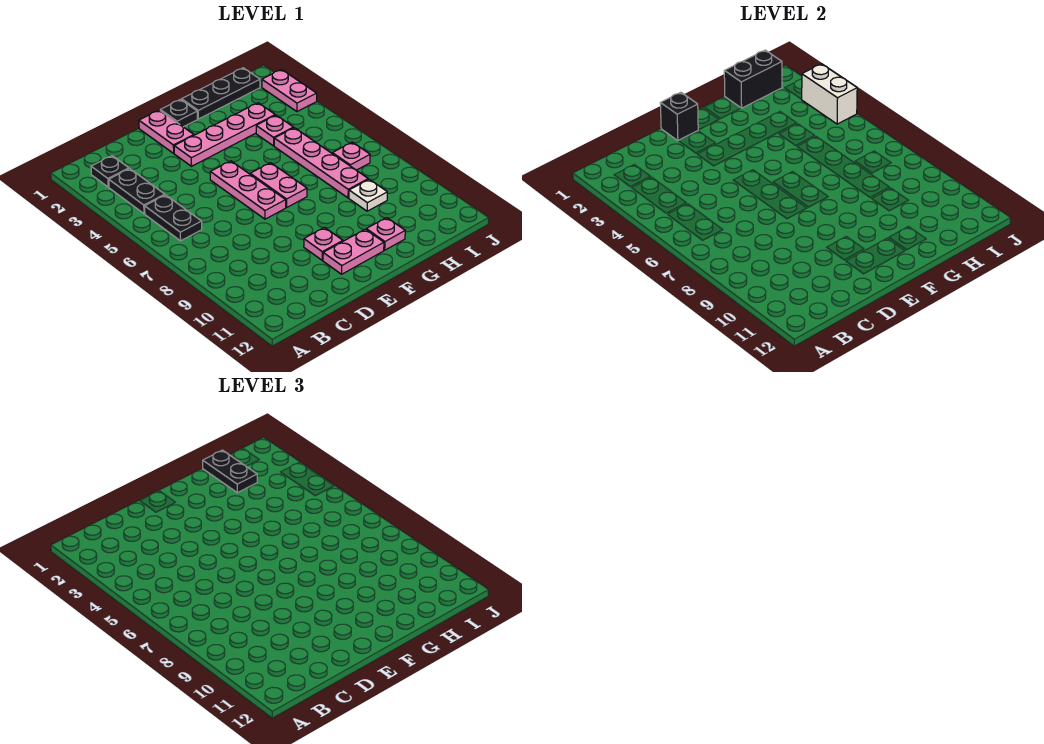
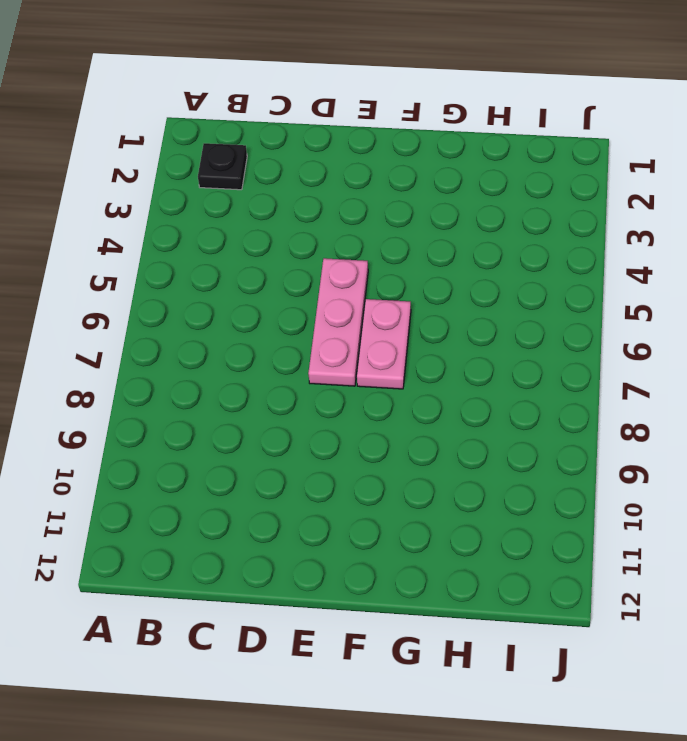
none -> black plate B3:B4 level 1
none -> black plate B5:B6 level 1
none -> pink plate E1:E2 level 1

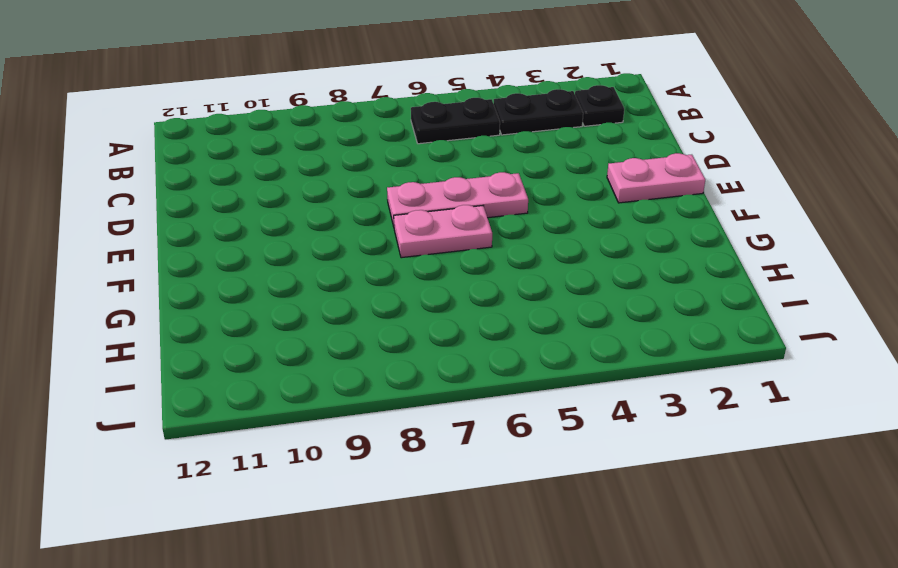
none -> pink plate E3:H3 level 1
none -> pink plate E10 level 1
none -> pink plate E11:F11 level 1

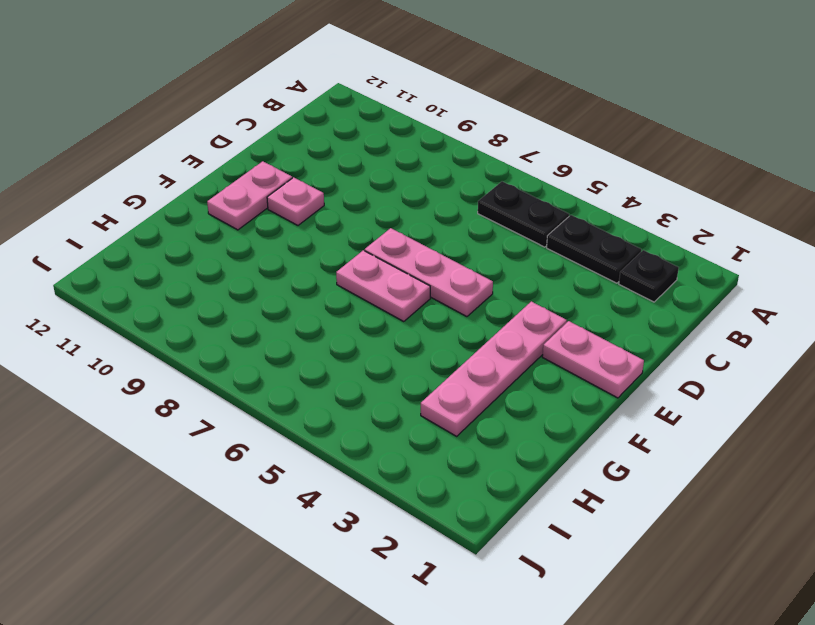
none -> black plate F1 level 1
none -> black plate G1:I1 level 1
none -> pink plate G11 level 1

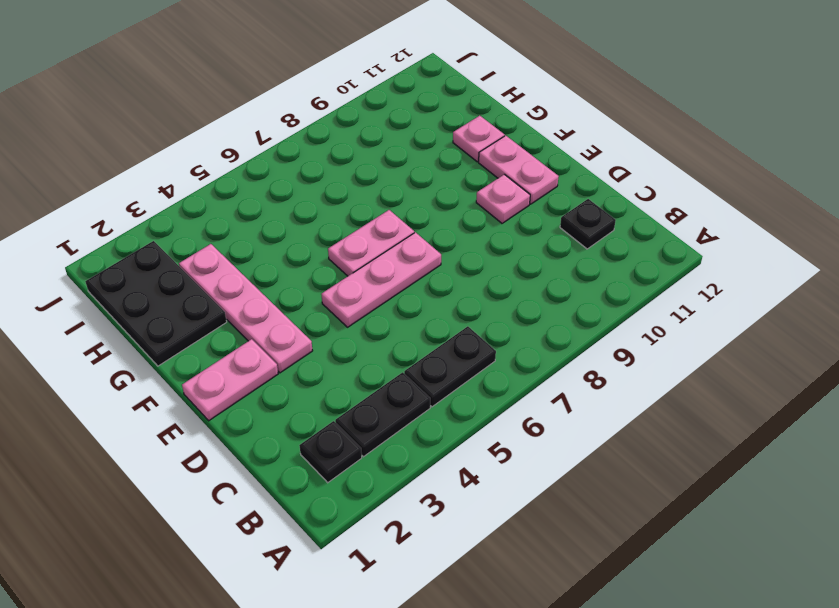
black plate C11 level 1 -> black plate F1 level 1
black plate G1:I2 level 1 -> black plate G1:I1 level 1
none -> pink plate H4 level 1
none -> pink plate H5:H8 level 1
none -> white plate H9 level 1

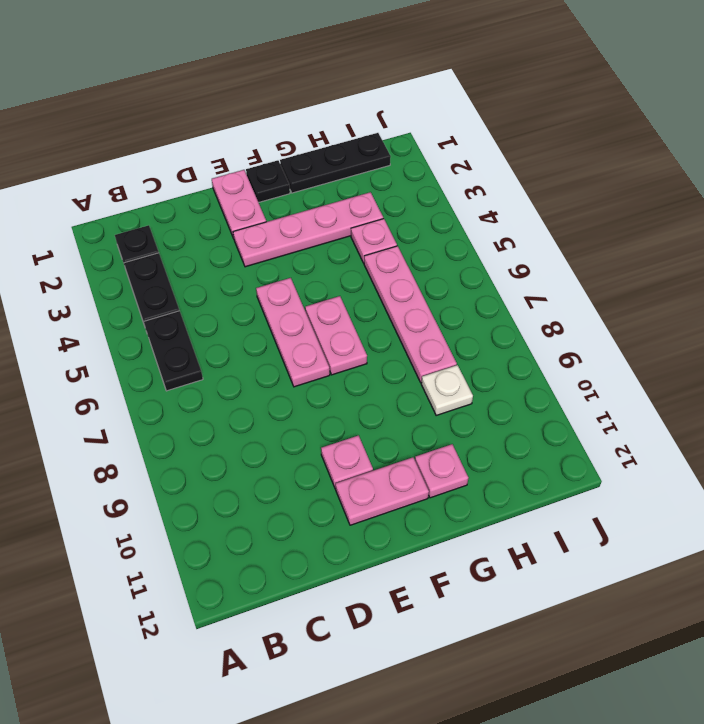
none -> pink plate I7 level 1
none -> pink plate J2:J3 level 1
none -> black brick E1 level 2

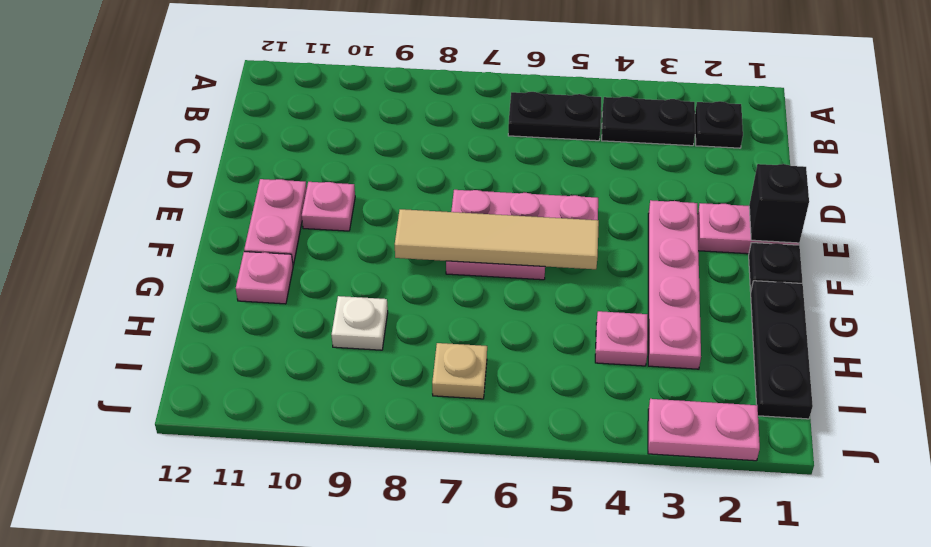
tan tile F5:F8 level 2 -> none
tan plate I7 level 1 -> pink plate I7 level 1
none -> pink plate H5:H8 level 1
none -> black brick H1:I1 level 2
none -> white brick J3:J4 level 2

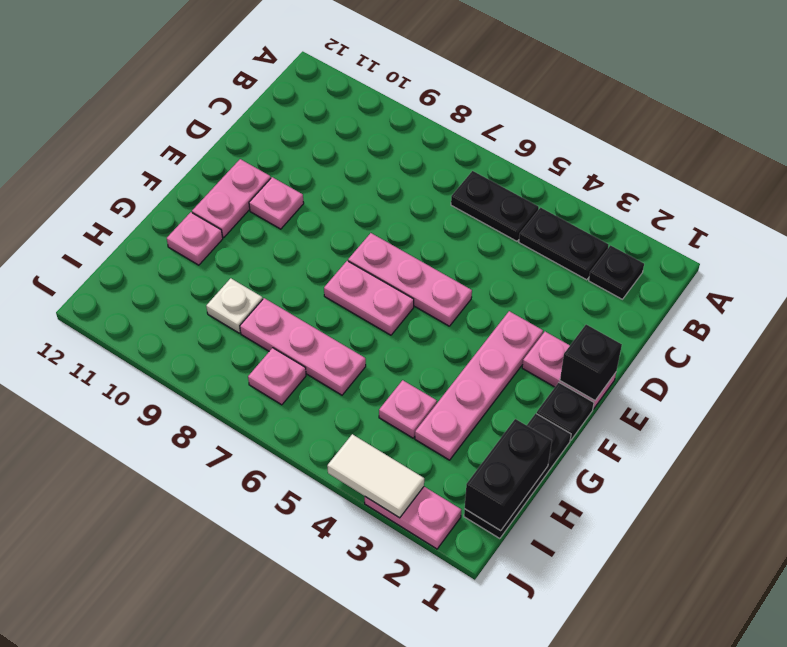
pink plate H6:H8 level 1 -> pink plate H5:H8 level 1
white tile J3:J4 level 2 -> white brick J3:J4 level 2
none -> black plate H1:H2 level 3

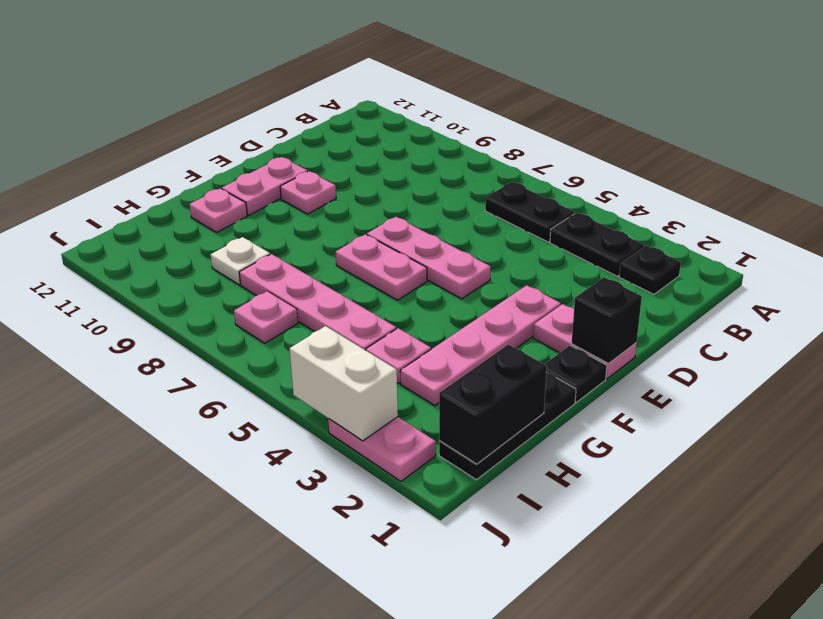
none -> black plate H1:H2 level 3

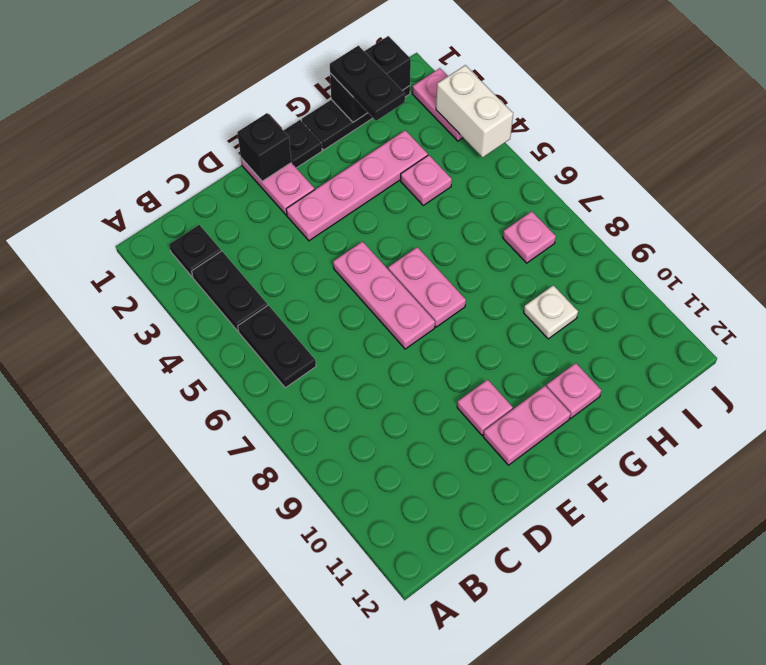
none -> pink plate H5:H8 level 1

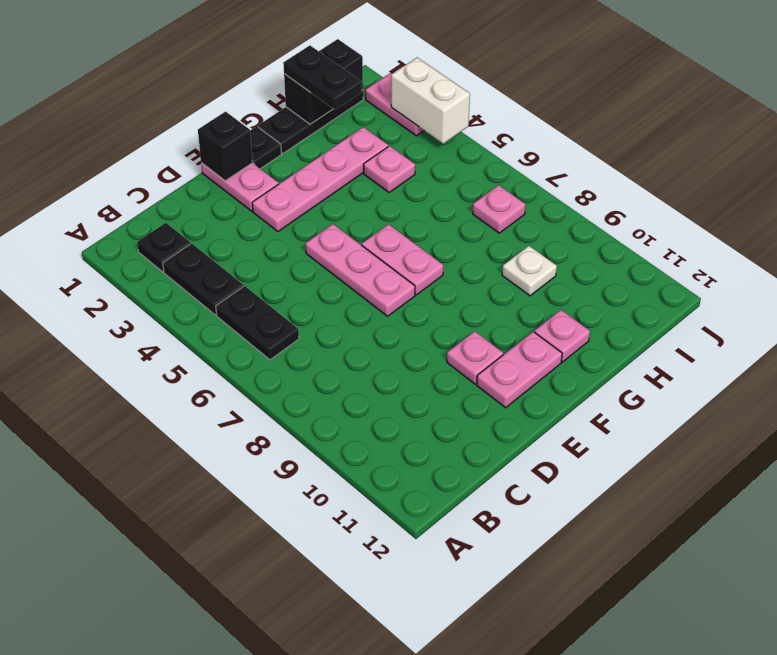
none -> pink plate H5:H8 level 1

